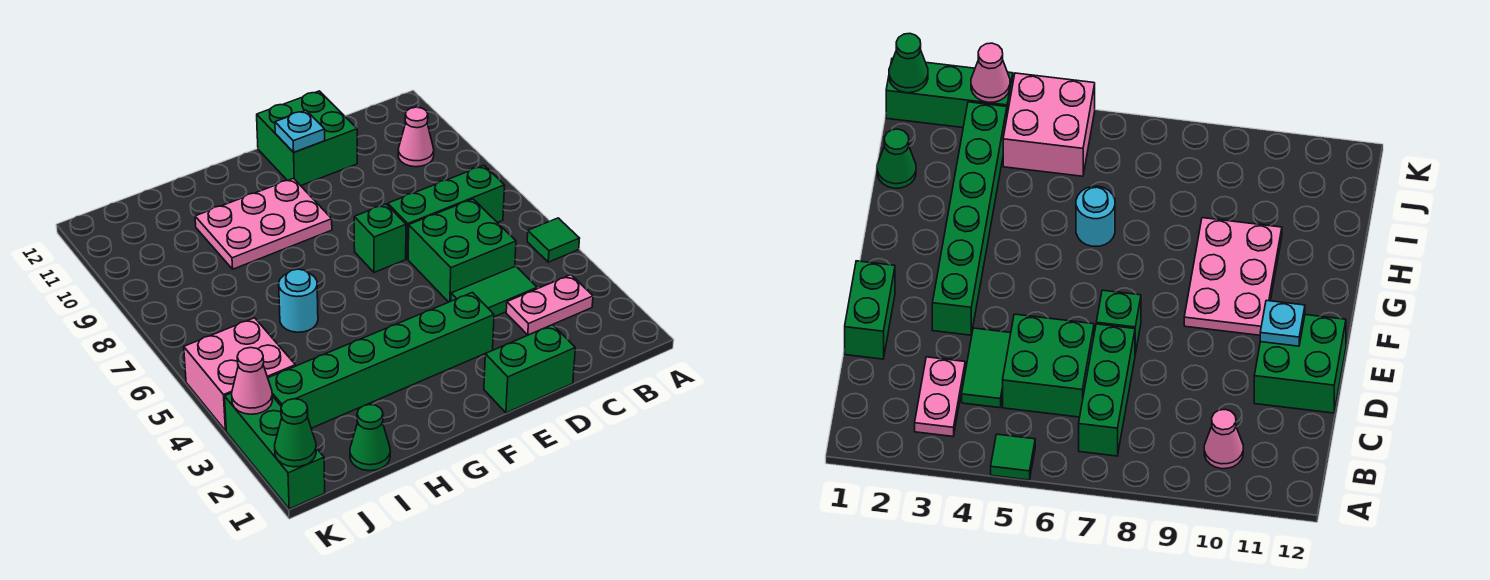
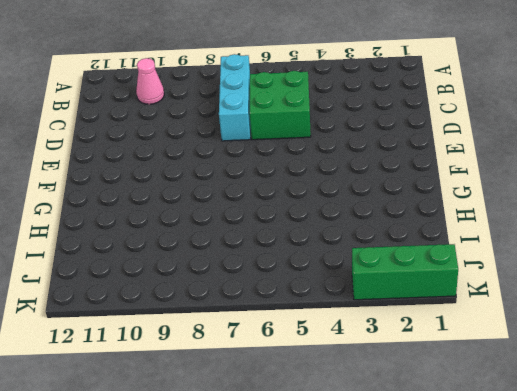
cyan brick B7:D7 level 1 -> green brick B7:D7 level 1
none -> green tile A5 level 1
none -> pink plate B3:C3 level 1
none -> green tile C4:D4 level 1

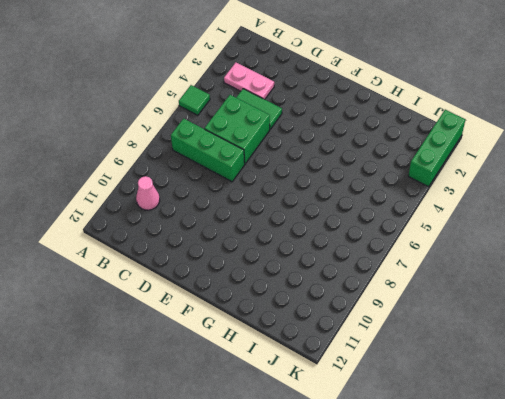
none -> green brick D1:E1 level 1
none -> green brick D11:E12 level 1
none -> green brick E3:J3 level 1

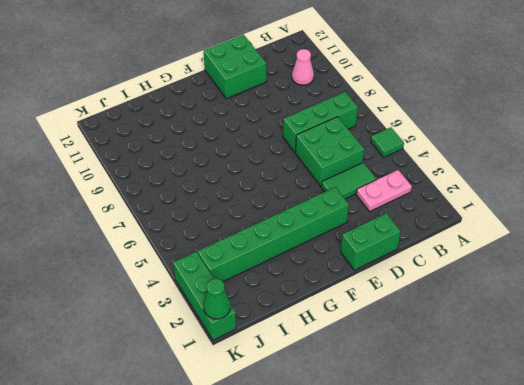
none -> green brick E7 level 1
none -> pink plate F9:H10 level 1
none -> cyan round brick H6 level 1

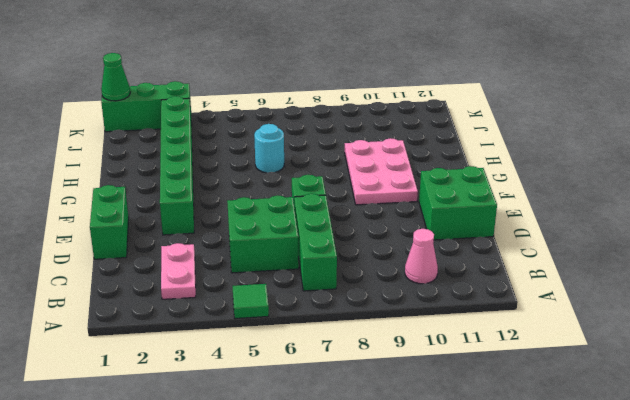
none -> green tile C4:D4 level 1
none -> green cone I1 level 1
none -> pink brick J4:K5 level 1

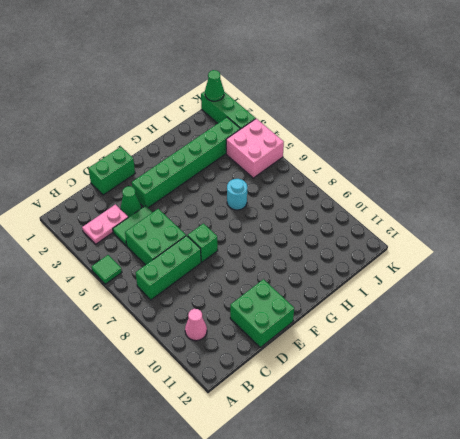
green cone D3 level 1 -> green cone I1 level 1
none -> pink plate F9:H10 level 1
none -> cyan plate E11 level 2
none -> pink cone K3 level 2

